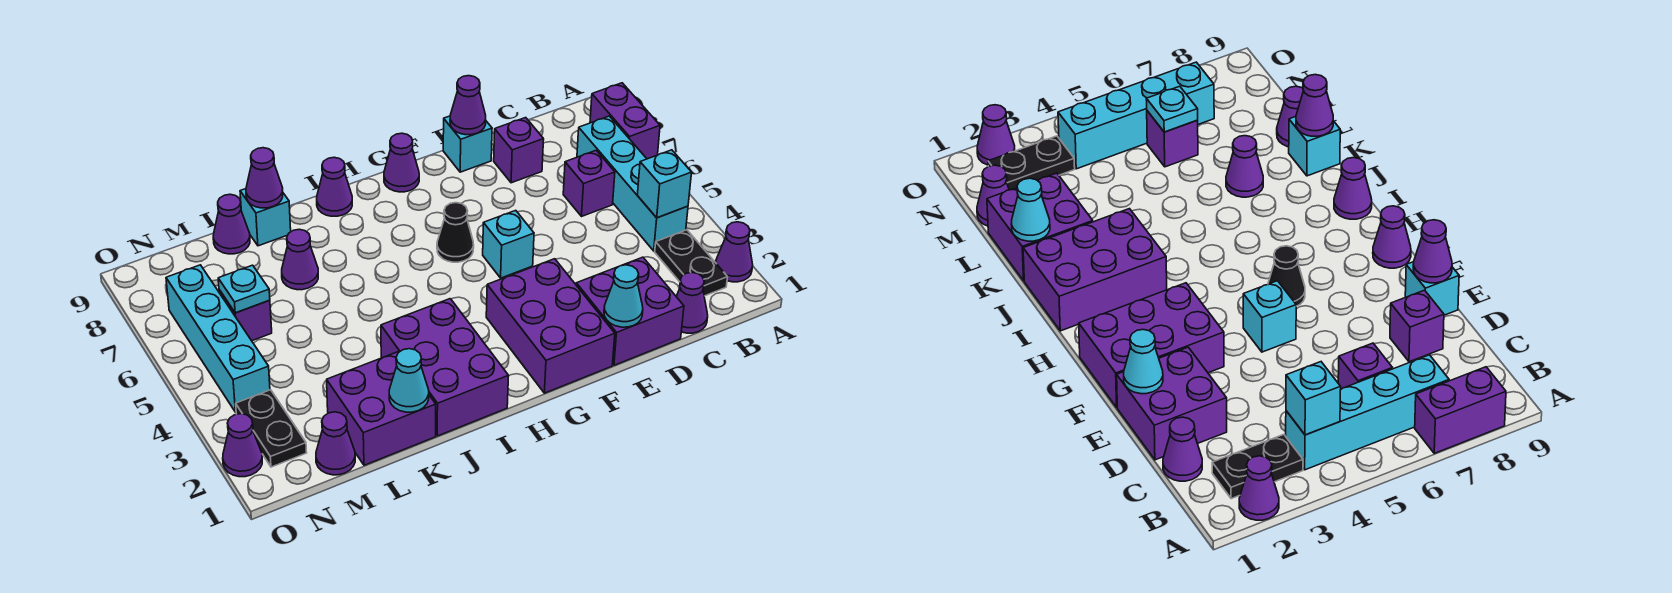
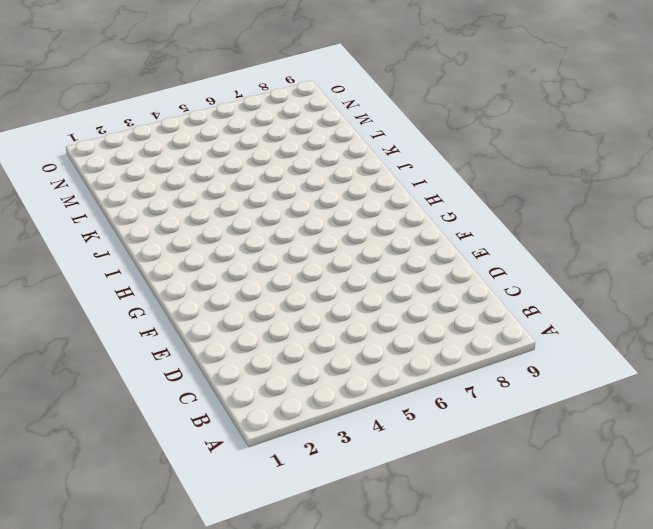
none -> purple cone A2 level 1
none -> purple brick A7:A8 level 1
none -> black plate B2:B3 level 1
none -> cyan brick B4:B7 level 1

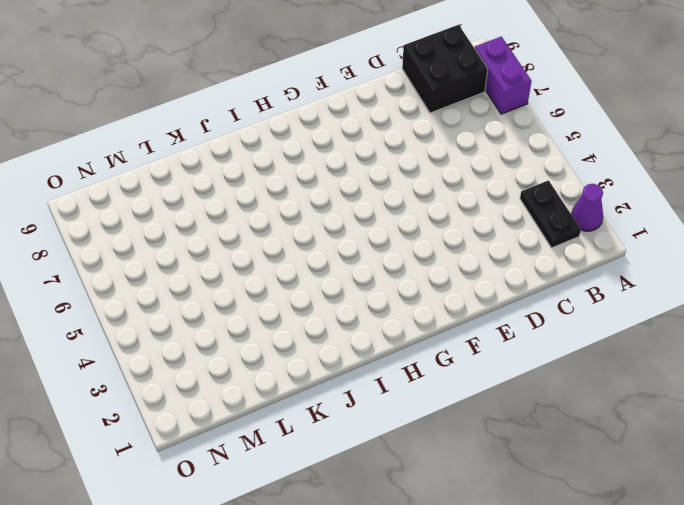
black brick B8:C9 level 1 -> none
none -> cyan brick B4:B7 level 1
none -> purple cone C1 level 1
none -> purple brick C6 level 1
none -> purple brick D1:E2 level 1

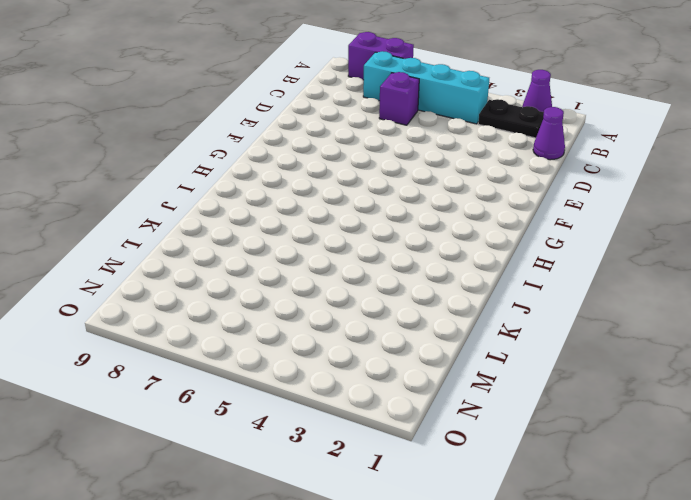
none -> purple brick D1:E2 level 1
none -> purple brick D8 level 1
none -> cyan brick E9 level 1
none -> purple brick F1:G3 level 1

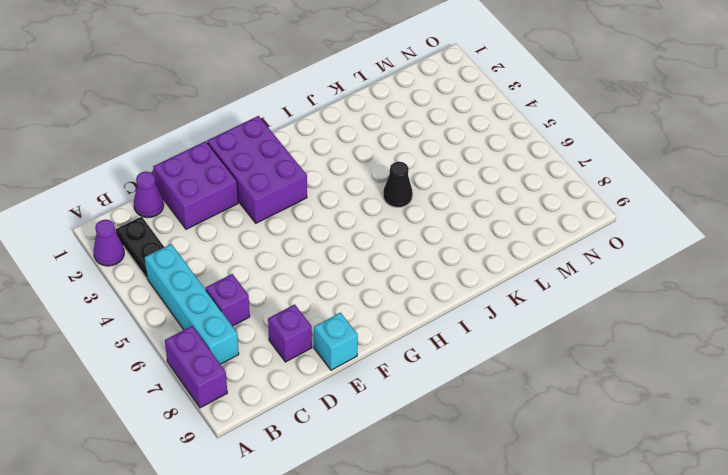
black cone J5 level 1 -> black cone G6 level 1
none -> cyan brick F5 level 1
none -> purple cone G9 level 1
none -> purple brick I1:J3 level 1
none -> purple cone I9 level 1

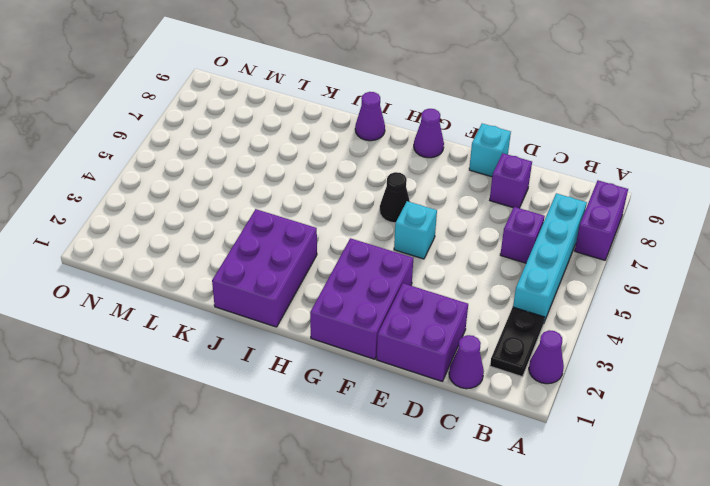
none -> purple brick K1:L2 level 1
none -> purple cone K7 level 1
none -> cyan brick K9 level 1
none -> purple cone L9 level 1

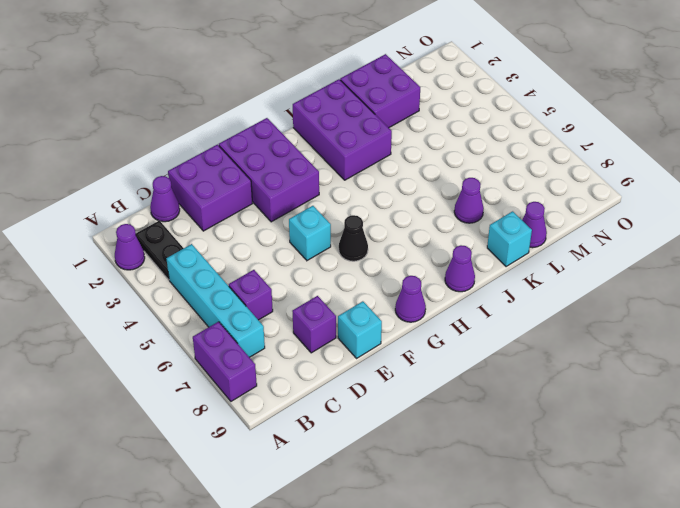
none -> purple cone M1 level 1
none -> purple brick M6 level 1
none -> black plate N2:N3 level 1
none -> cyan brick N4:N7 level 1

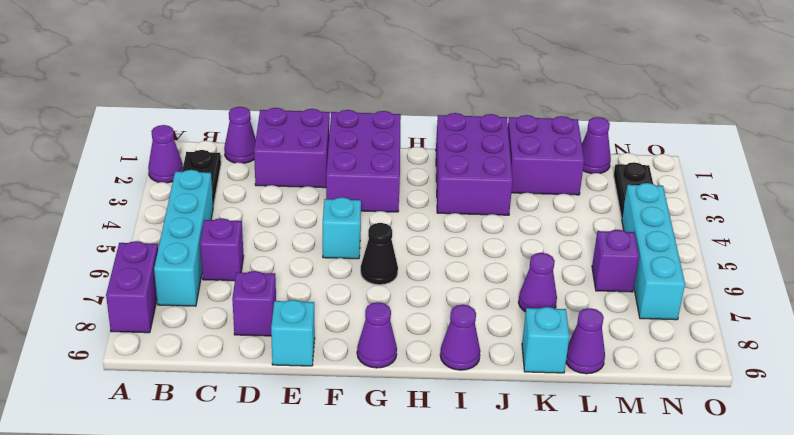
none -> purple cone O2 level 1
none -> cyan brick B4 level 2
none -> cyan cone E1 level 2
none -> purple cone E9 level 2

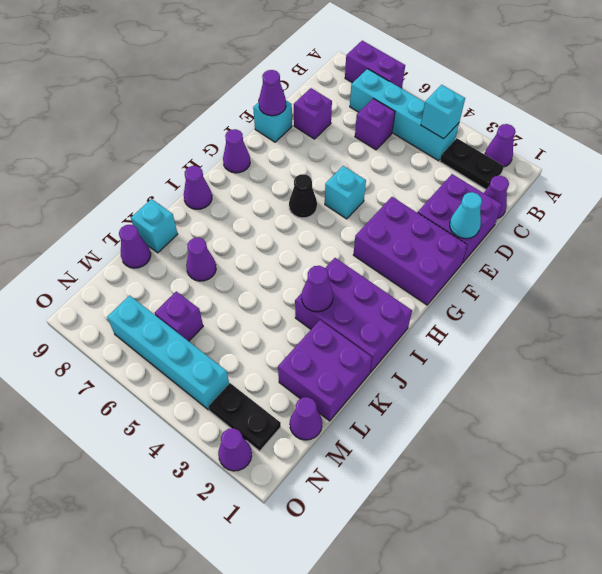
purple cone J3 level 2 -> purple cone K9 level 2
none -> cyan cone K1 level 2
none -> cyan plate M6 level 2

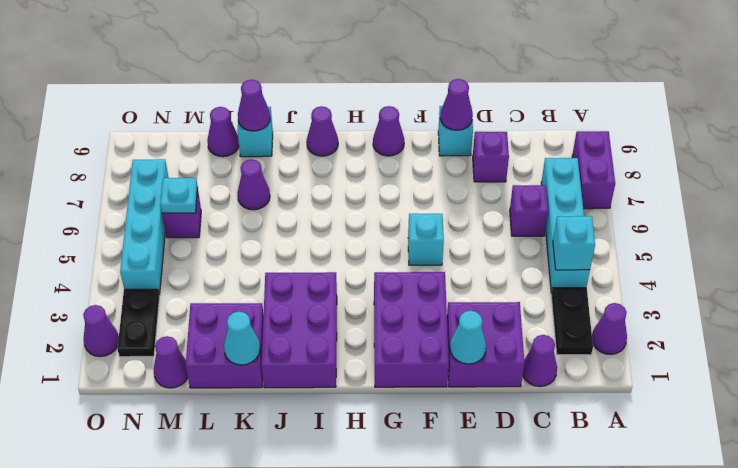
none -> black cone G6 level 1

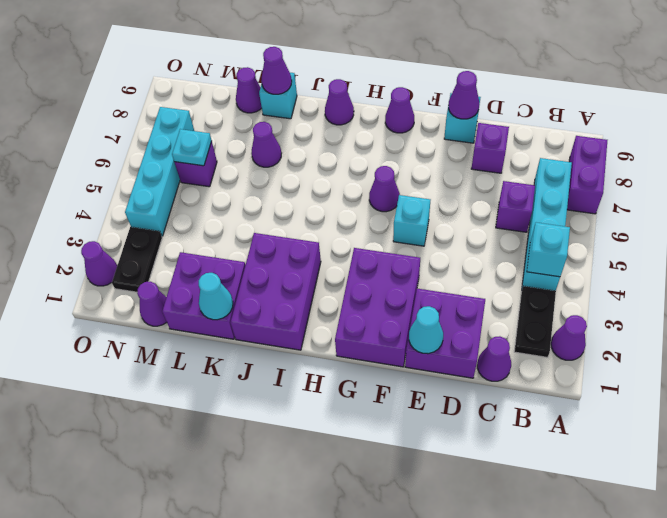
purple cone G6 level 1 -> black cone G6 level 1

